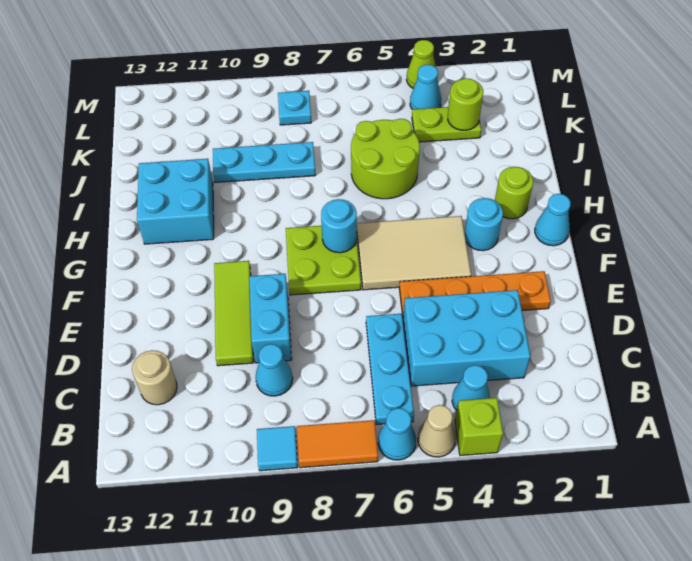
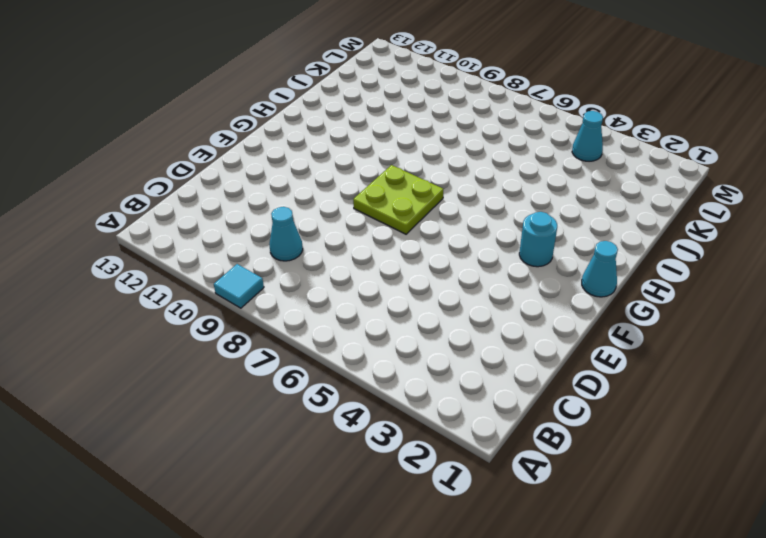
none -> lime brick A4 level 1
none -> tan cone A5 level 1
none -> cyan cone A6 level 1

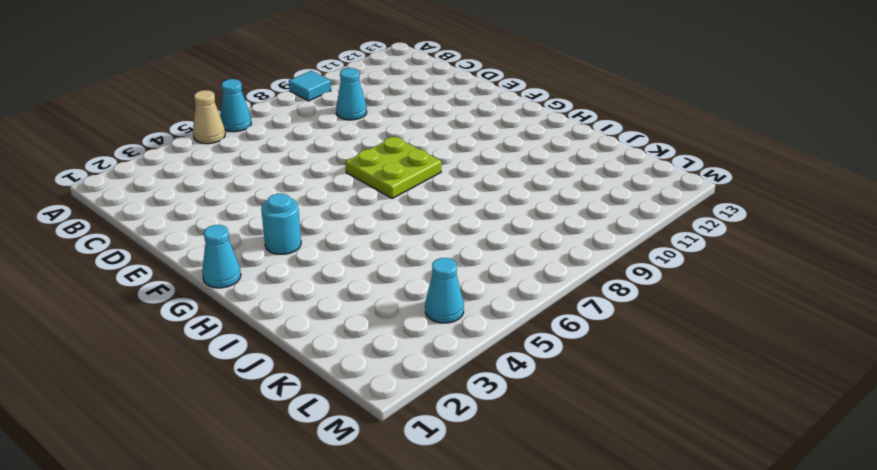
none -> lime brick A4 level 1
none -> orange tile A7:A8 level 1
none -> cyan cone B4 level 1

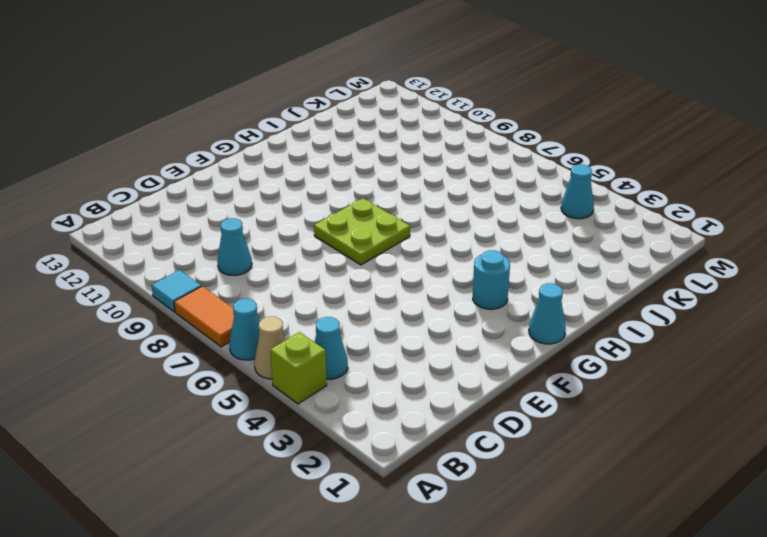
none -> cyan plate B6:D6 level 1
none -> cyan brick C3:D5 level 1
none -> tan round brick C12 level 1

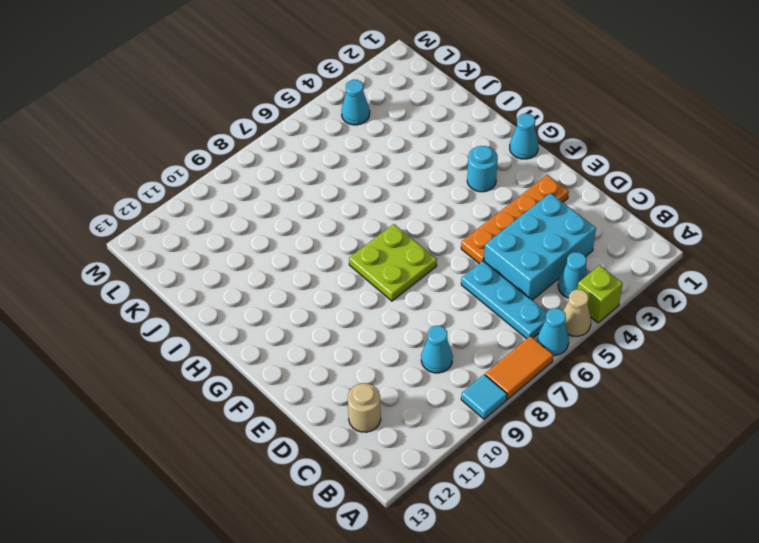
none -> cyan brick D9:E9 level 1
none -> lime tile D10:F10 level 1
none -> tan tile F4:G6 level 1

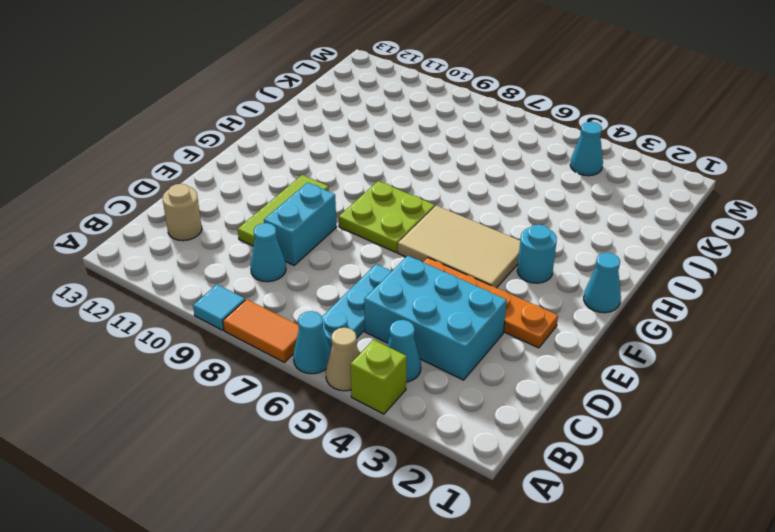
none -> lime round brick H2 level 1
none -> cyan brick H11:I12 level 1
none -> lime round brick I5:J6 level 1

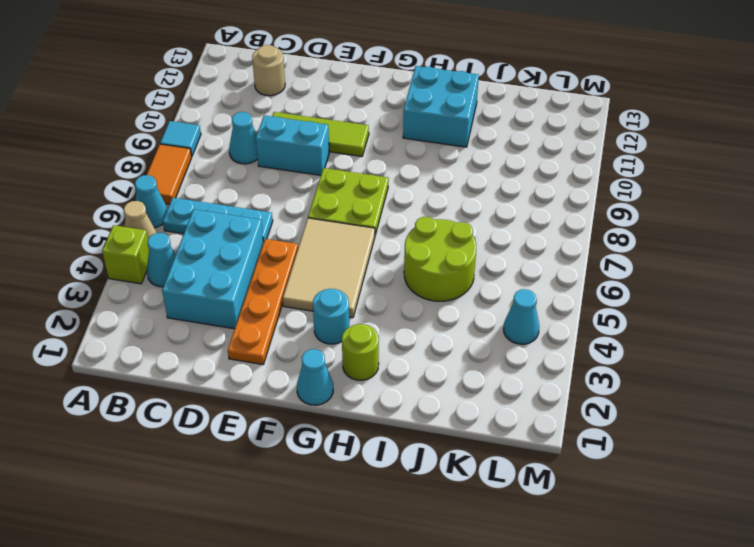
none -> cyan plate J8:J10 level 1
none -> lime plate K3:K4 level 1
none -> cyan plate L8 level 1

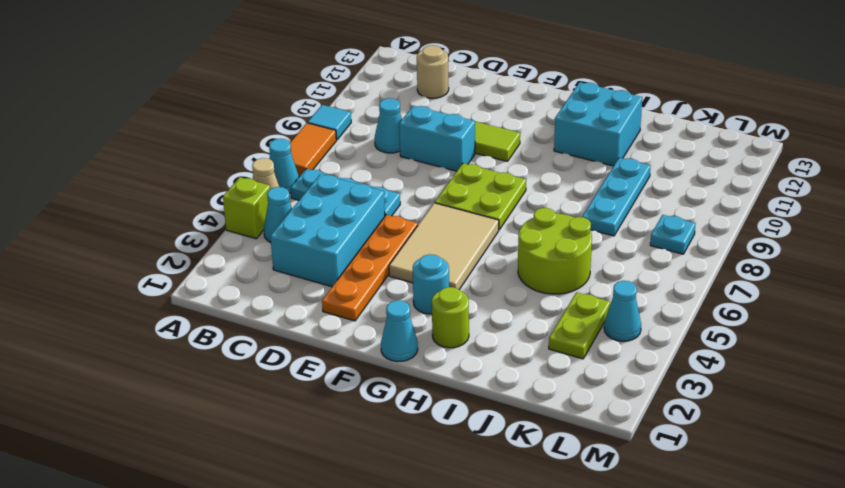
none -> lime cone M4 level 1
none -> cyan round brick G7 level 2
none -> lime round brick K3 level 2

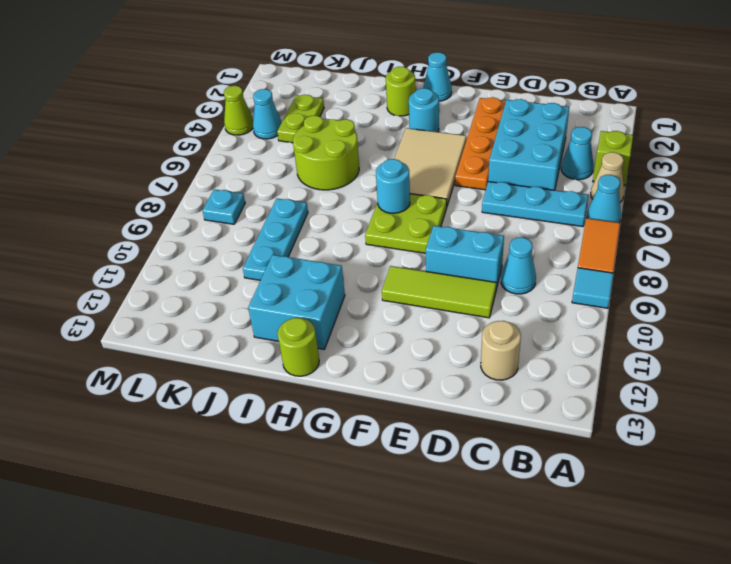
lime round brick H13 level 1 -> lime round brick K3 level 2

